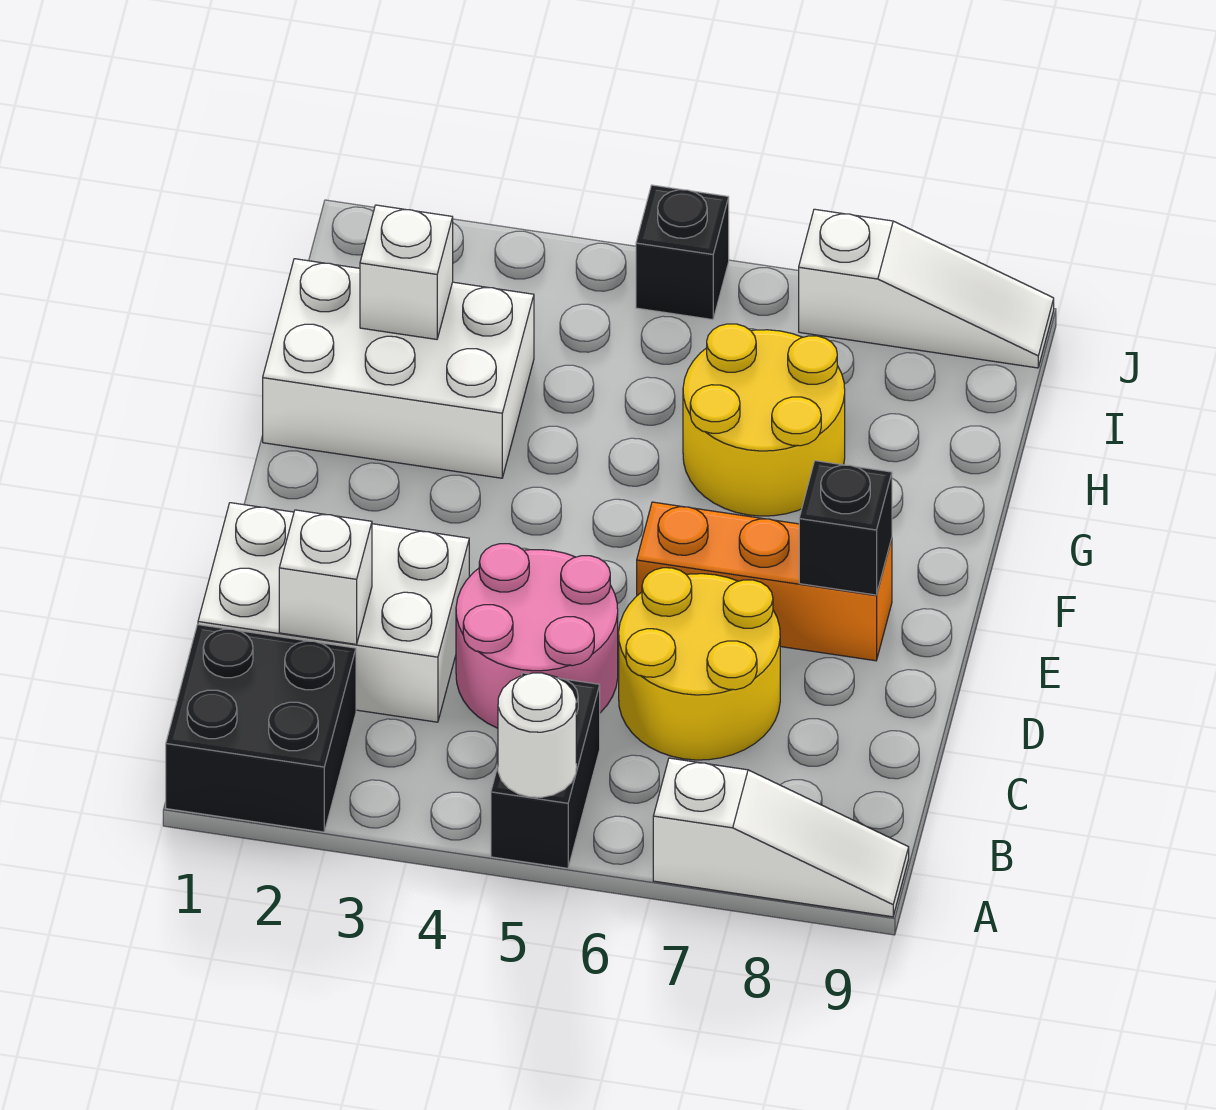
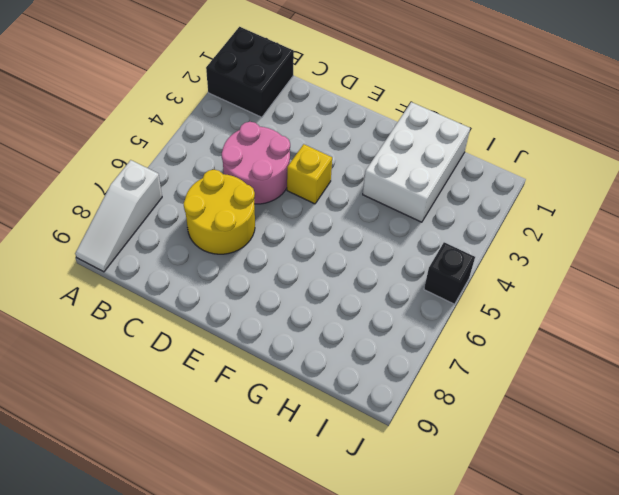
yellow brick E4 level 1 -> none
none -> black brick A5:B5 level 1
none -> white brick C1:D3 level 1
none -> orange brick E6:E8 level 1

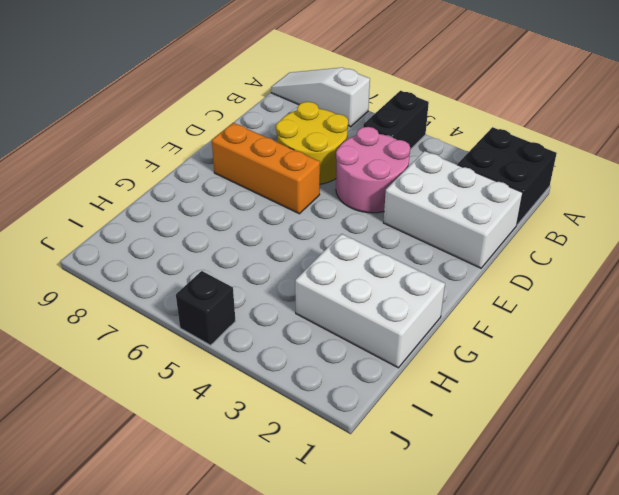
none -> yellow round brick G6:H7 level 1
none -> white slope J7:J9 level 1 top 7
none -> white round brick A5 level 2

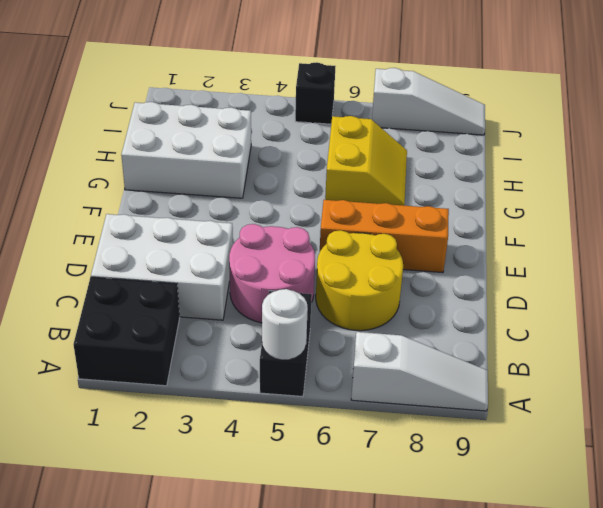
yellow slope G6:H7 level 1 top 6 -> yellow round brick G6:H7 level 1
none -> white brick C2 level 2
none -> black brick E8 level 2
none -> white brick H2 level 2

